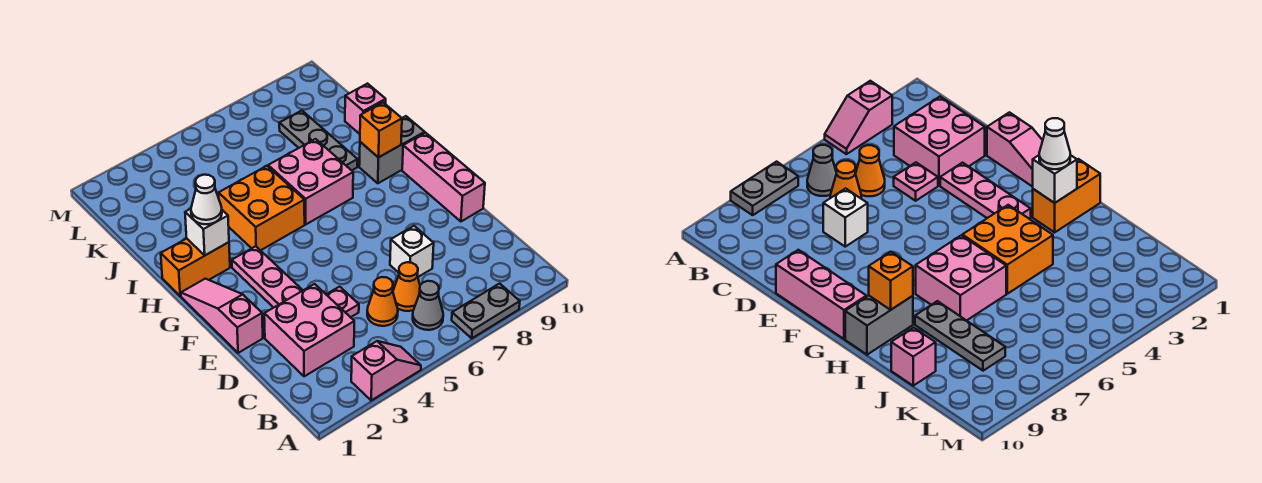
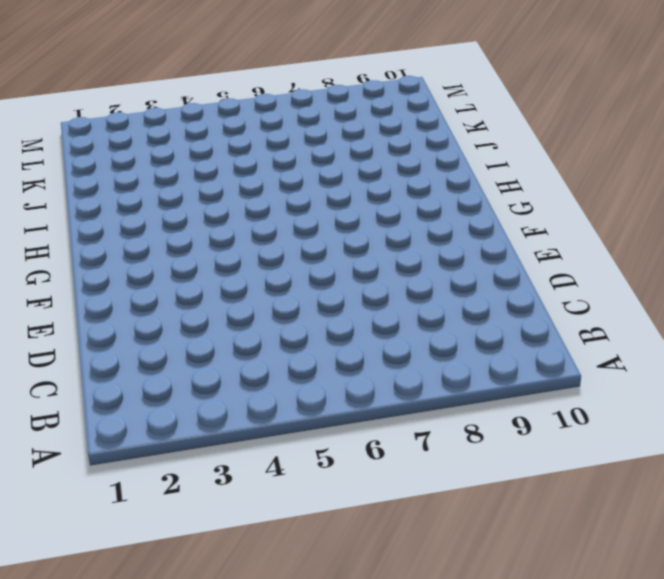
none -> pink slope A3:A4 level 1 top 3
none -> grey plate A7:A8 level 1
none -> grey cone B6 level 1

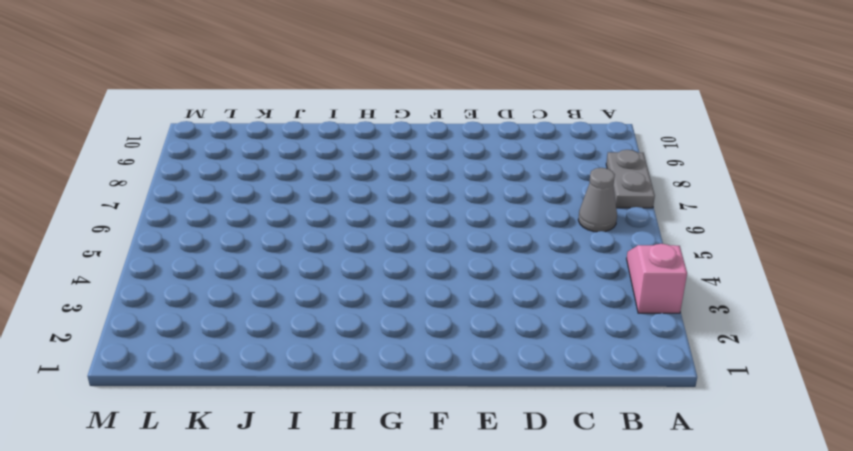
none -> pink brick C2:D3 level 1
none -> orange cone C5 level 1
none -> orange cone C6 level 1

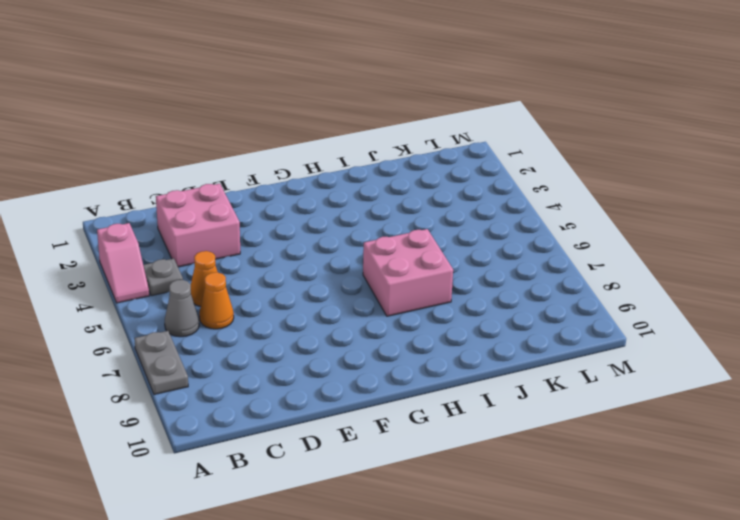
grey plate B4 level 1 -> none
none -> pink plate D4 level 1
none -> white brick D7 level 1
none -> pink slope E1:G1 level 1 top E

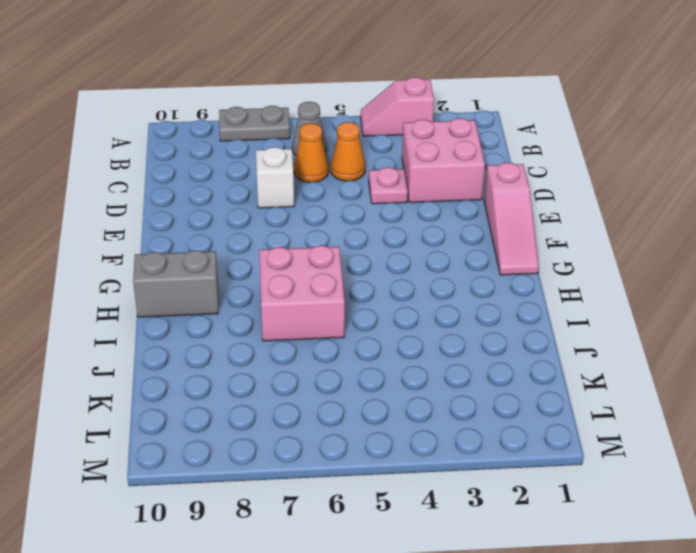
none -> pink plate E3:G3 level 1
none -> pink brick E10:G10 level 1
none -> orange brick H1:H2 level 1

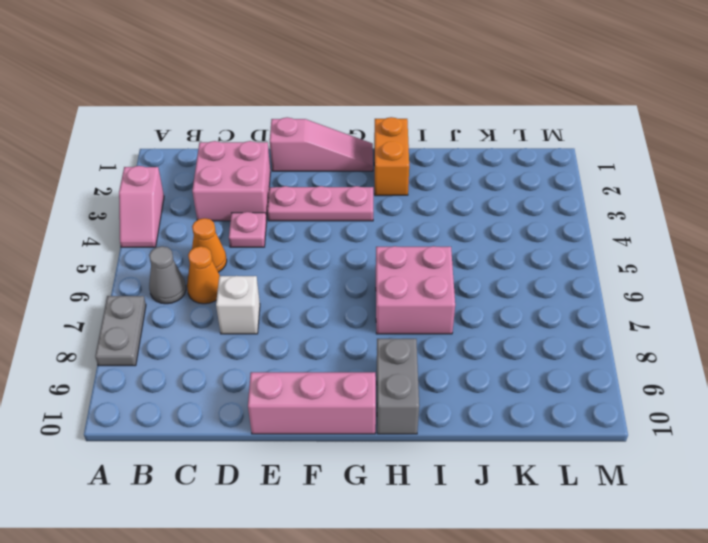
none -> orange brick H4:I5 level 1
none -> grey plate I8:K8 level 1
none -> pink brick J10 level 1

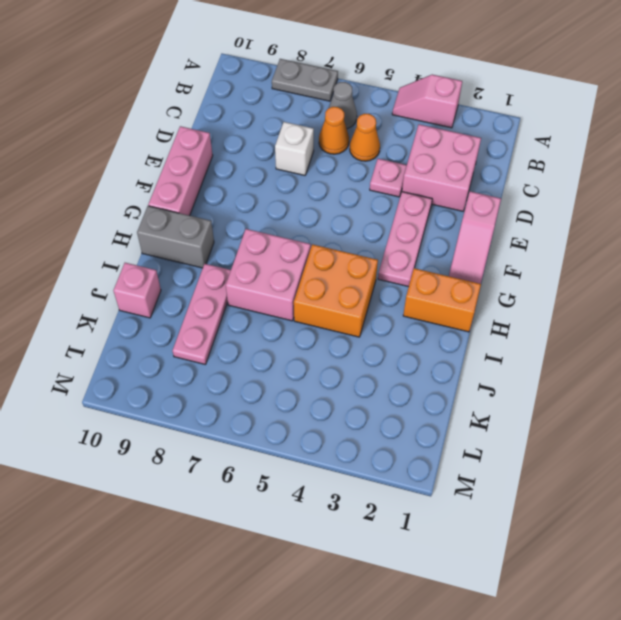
pink plate I8:K8 level 1 -> grey plate I8:K8 level 1
none -> white brick H2 level 2
none -> orange brick H9 level 2
none -> white cone H2 level 3

